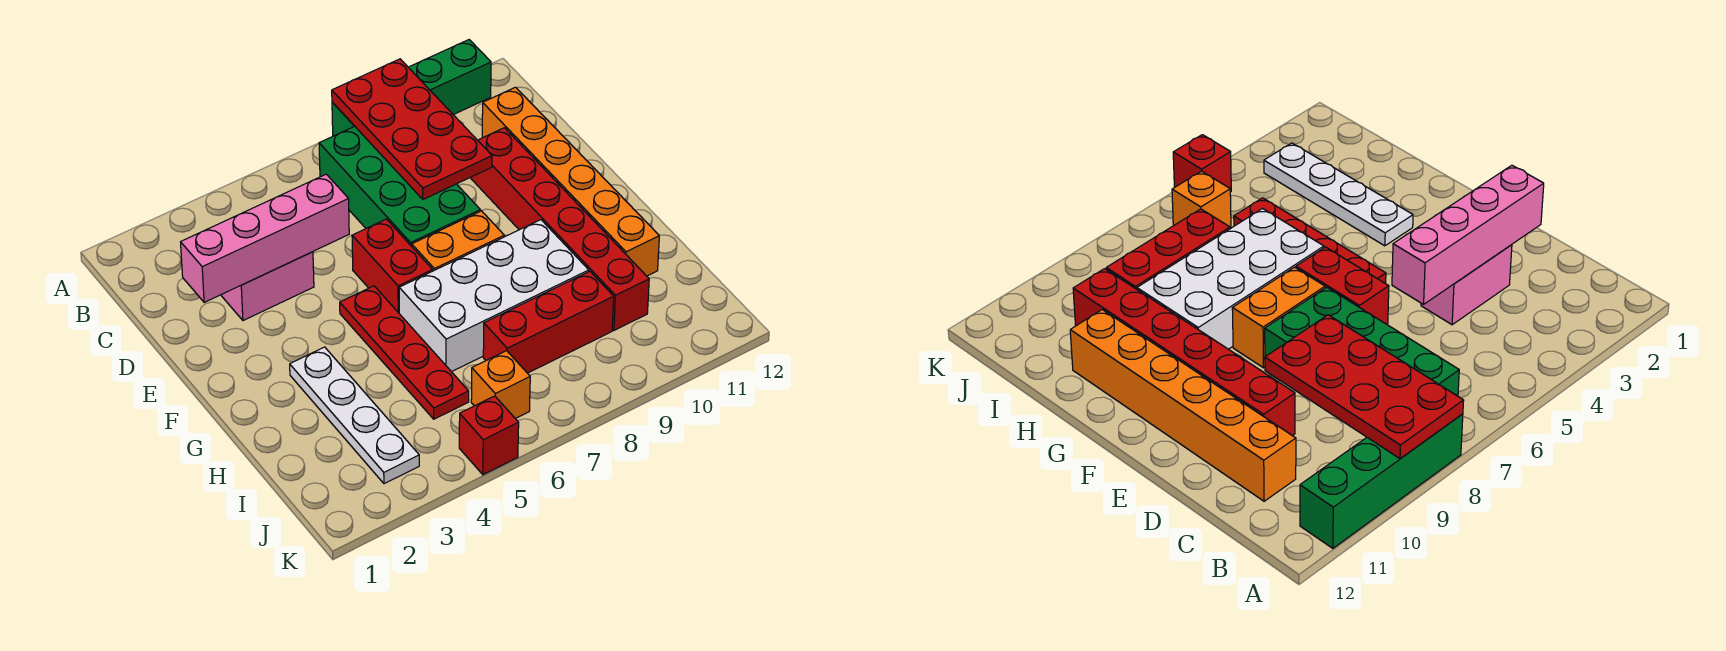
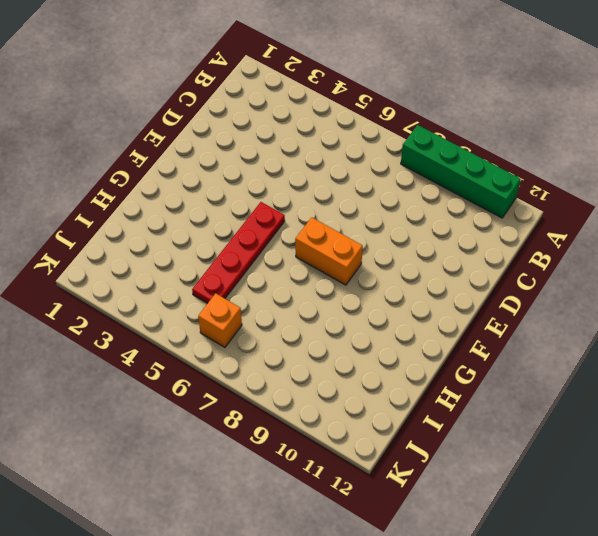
none -> green brick B7:E8 level 1
none -> orange brick C11:H11 level 1
none -> pink brick D3:D4 level 1

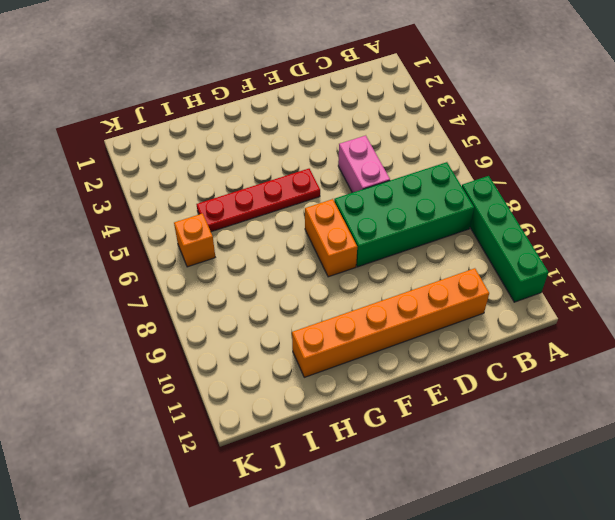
pink brick D5:D6 level 1 -> pink brick D3:D4 level 1
none -> red brick D10:I10 level 1
none -> red brick E6:F6 level 1
none -> white plate G3:J3 level 1

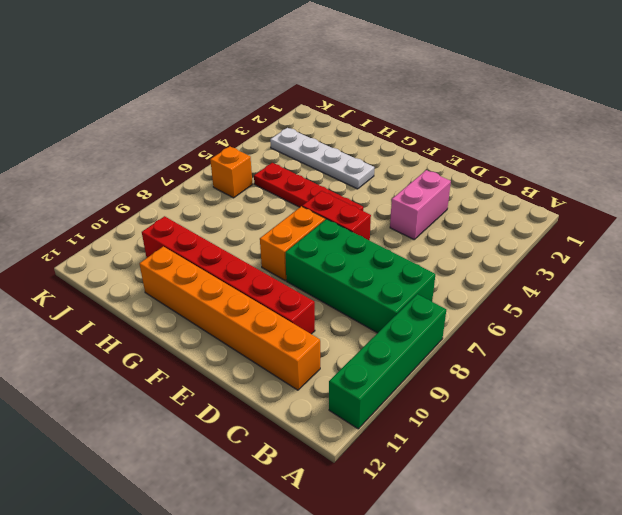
none -> white brick G6:H9 level 1
none -> red brick I7:I9 level 1
none -> red brick K5 level 1

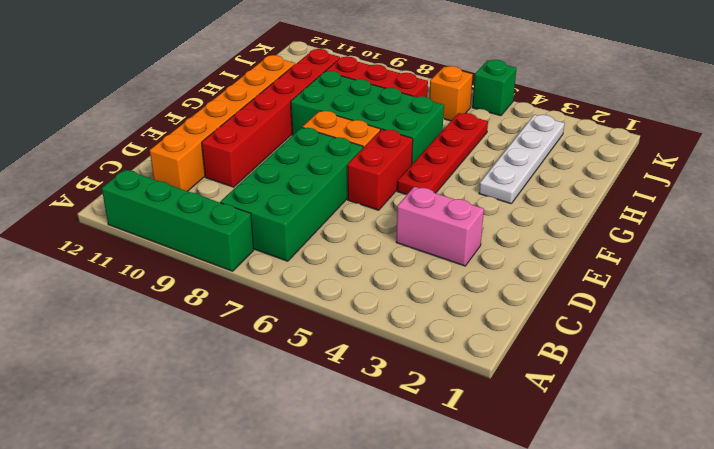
green brick G6:H9 level 1 -> white brick G6:H9 level 1
green brick K5 level 1 -> red brick K5 level 1
none -> red plate A8:D9 level 2
none -> pink brick D2:D5 level 2

